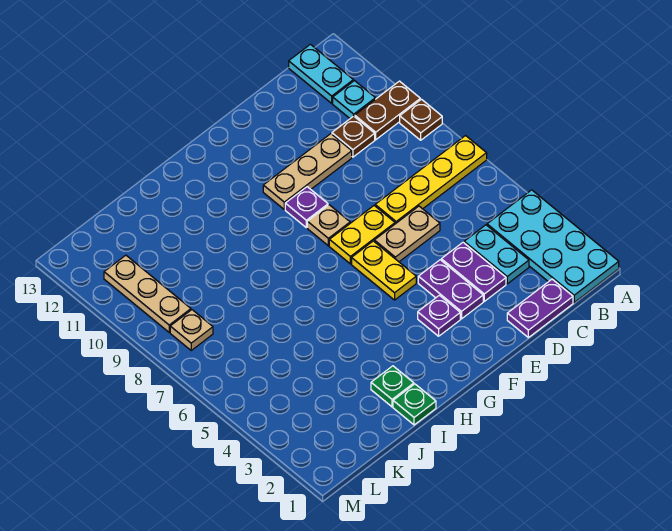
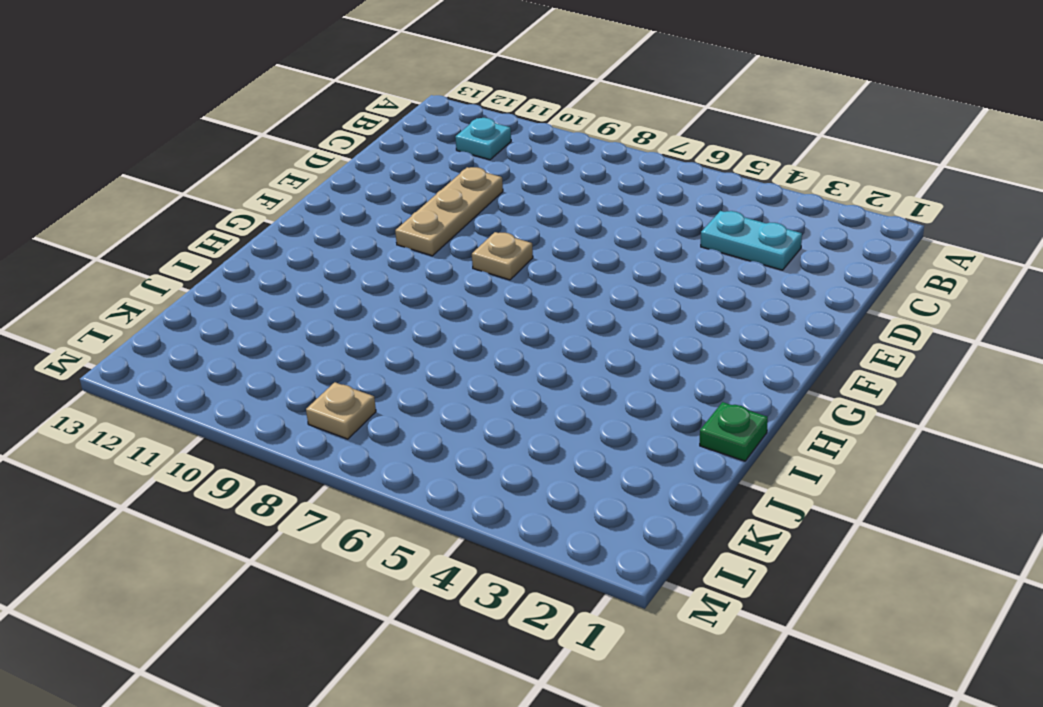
none -> cyan plate A1:B4 level 1
none -> yellow plate A7:D7 level 1
none -> brown plate A9 level 1

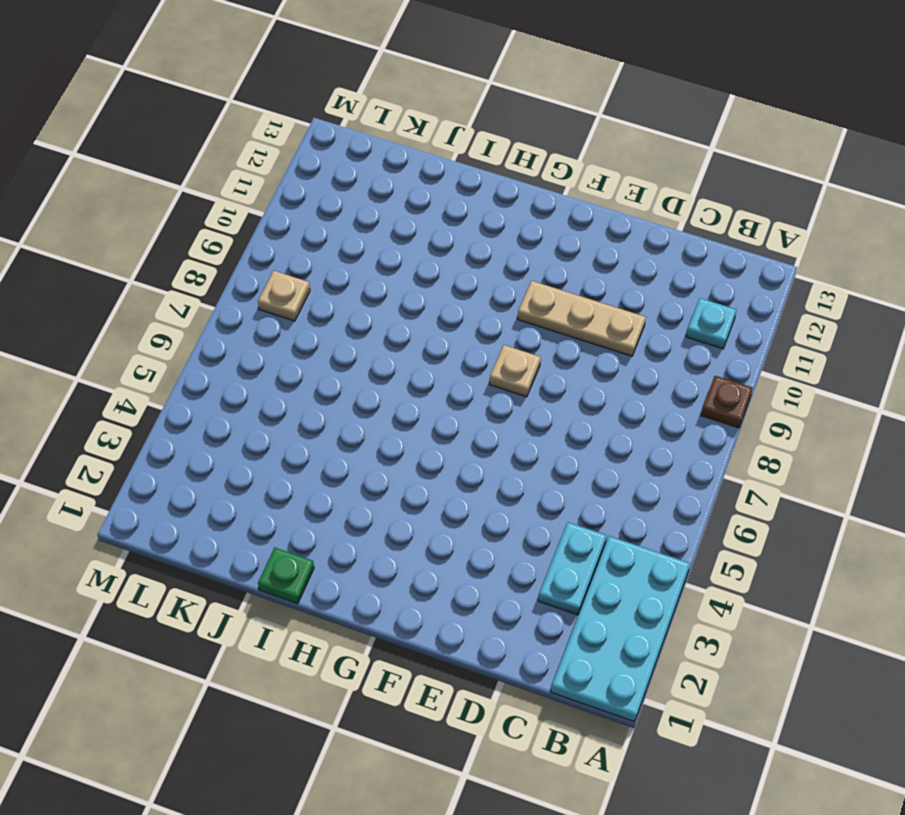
none -> yellow plate A7:D7 level 1
none -> brown plate A10:B10 level 1
none -> cyan plate B12:B13 level 1

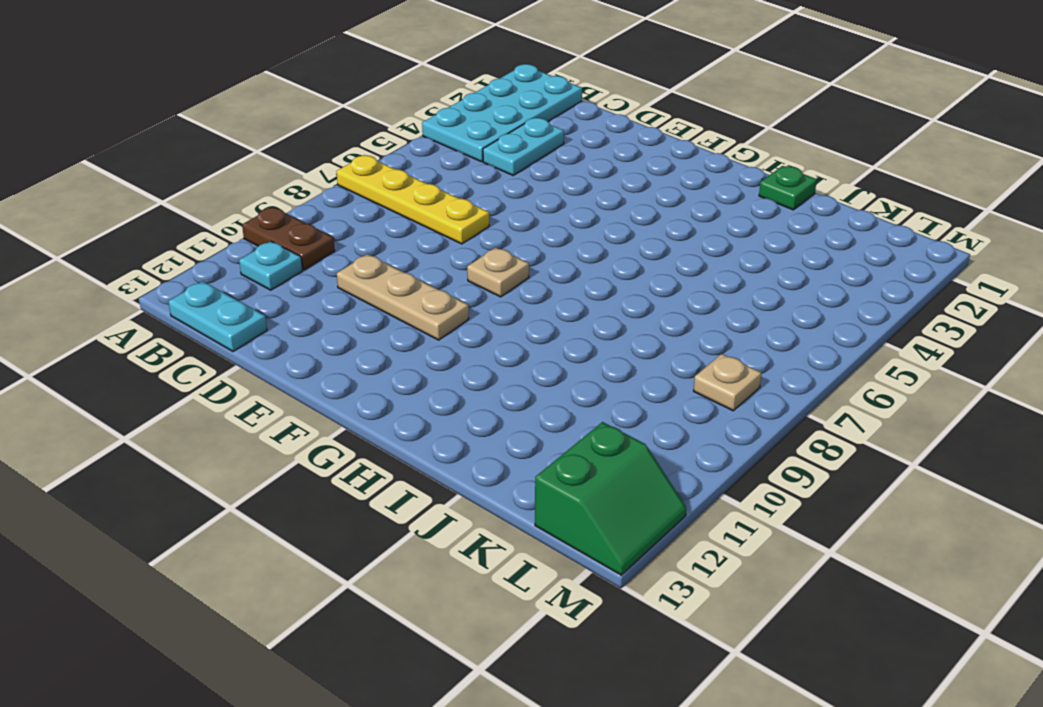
cyan plate B13:C13 level 1 -> cyan plate B12:B13 level 1
green slope L12:M13 level 1 top L -> none
none -> brown plate A9 level 1
none -> purple plate C1:D1 level 1
none -> brown plate C10 level 1

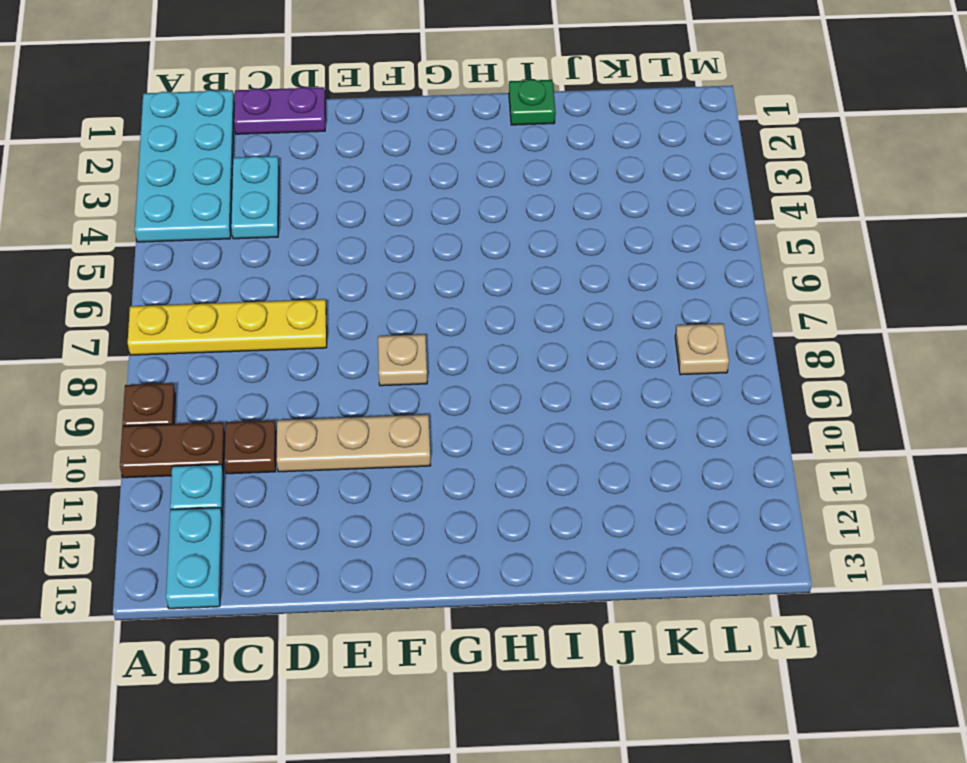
none -> purple plate D3:D4 level 1
none -> tan plate D6:E6 level 1
none -> purple plate E3:E4 level 1

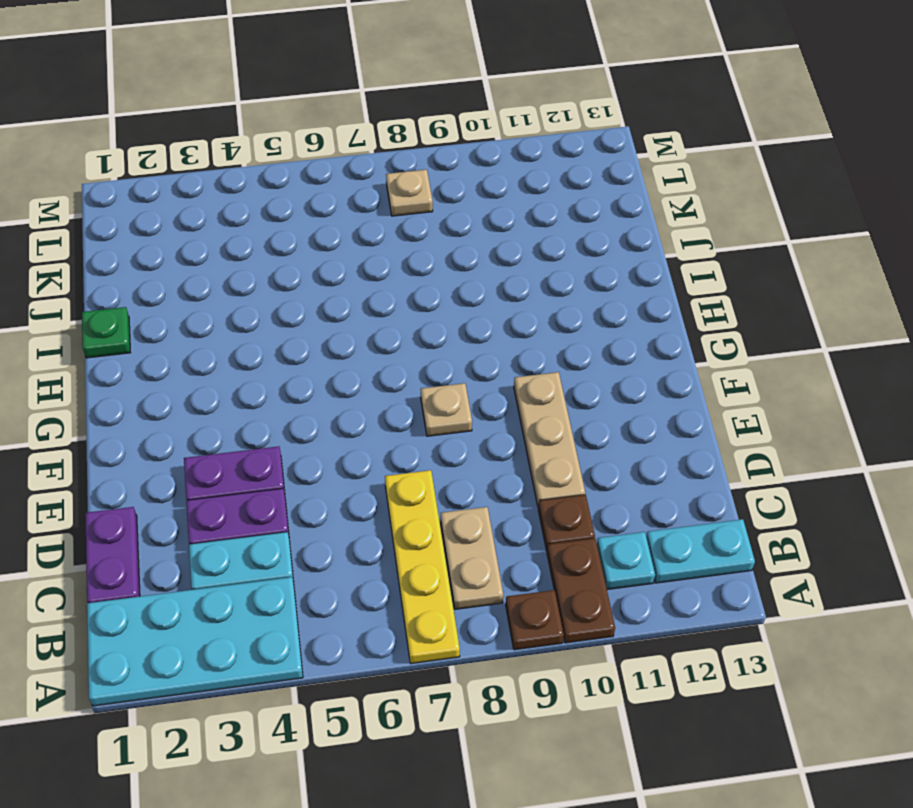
tan plate B8:C8 level 1 -> tan plate D6:E6 level 1
none -> yellow plate E7:F7 level 1
none -> purple plate F3 level 1
none -> yellow plate F5:F6 level 1

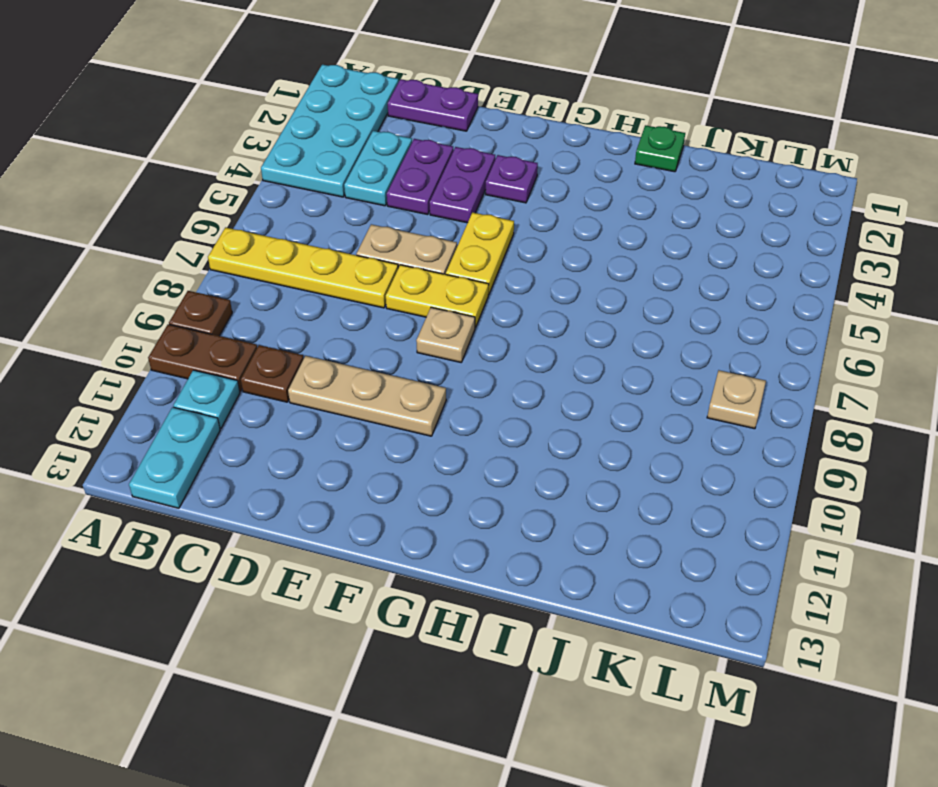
none -> purple plate F9 level 1
none -> green plate I2 level 1
none -> tan plate L9:L11 level 1

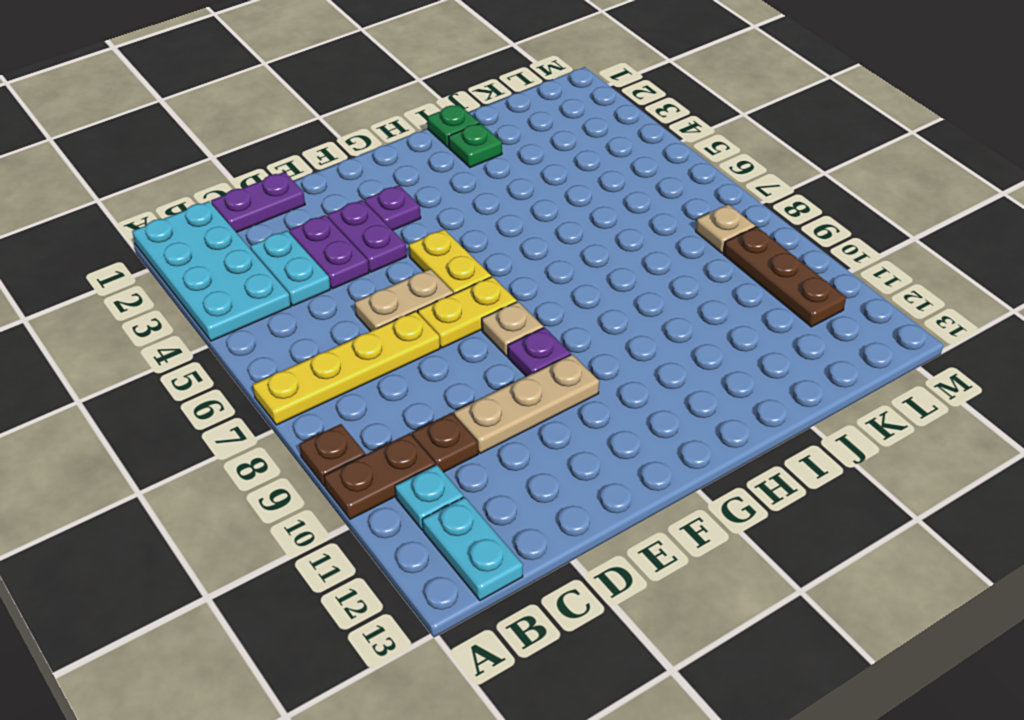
brown plate L9:L11 level 1 -> tan plate L9:L11 level 1

